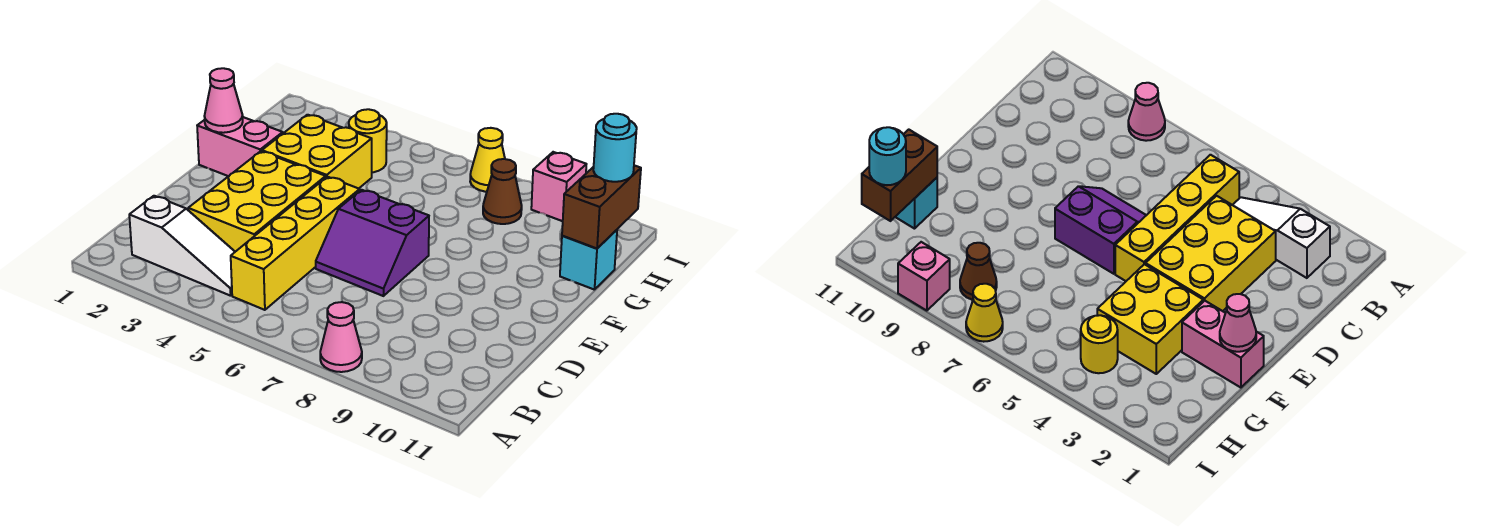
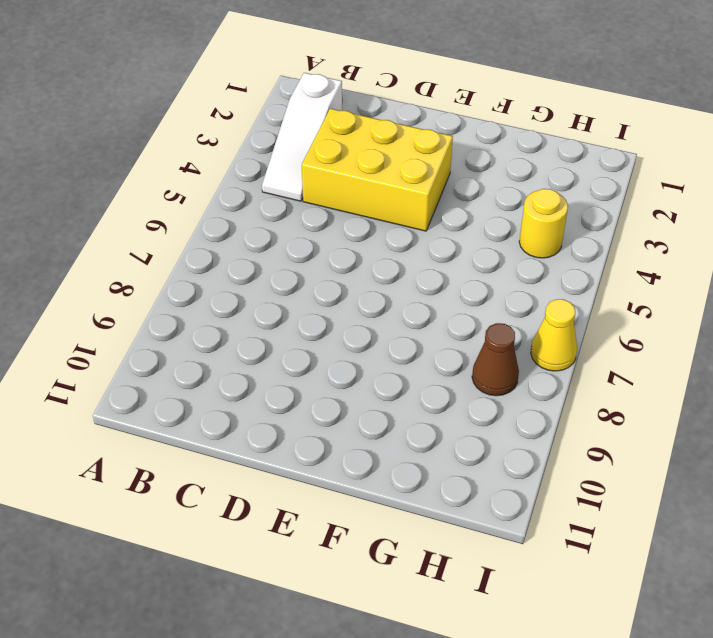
none -> pink cone A8 level 1
none -> yellow brick B5:E5 level 1
none -> purple slope D6:E7 level 1 top E

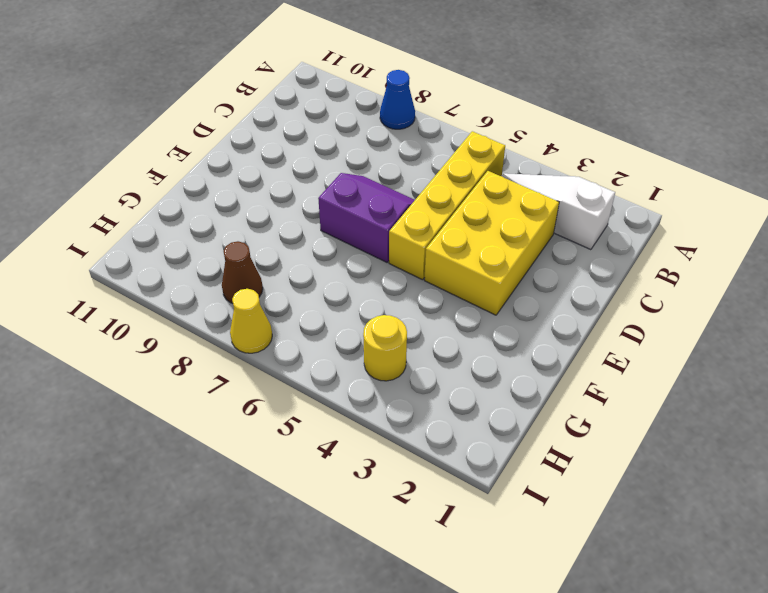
blue cone A8 level 1 -> pink cone A8 level 1
none -> pink brick F1:F2 level 1
none -> yellow brick F3:G4 level 1
none -> cyan brick G11 level 1

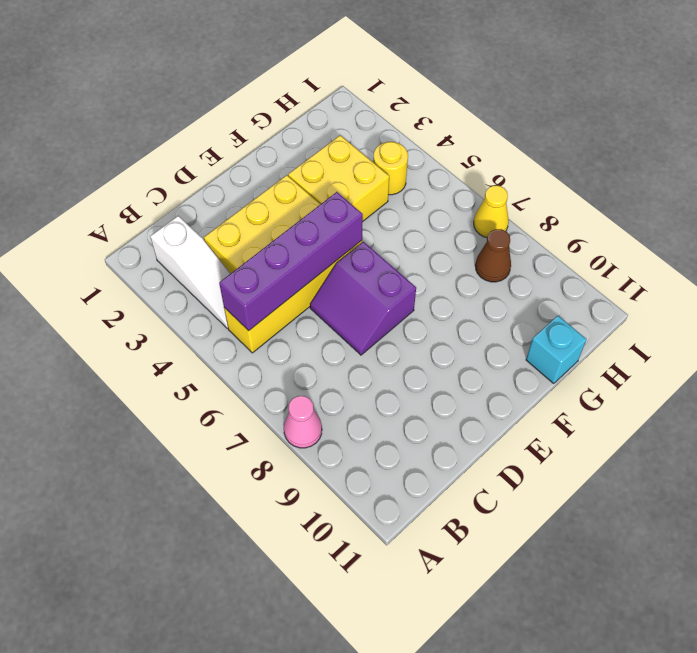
purple brick B5:E5 level 2 -> none
none -> pink brick F1:F2 level 1
none -> pink brick I9 level 1
none -> pink cone F1 level 2

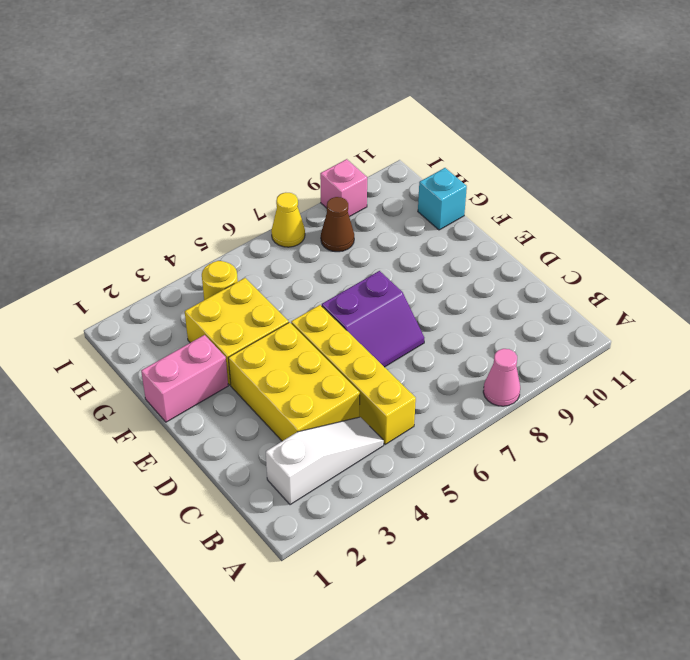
none -> pink cone F1 level 2
none -> brown brick G11:H11 level 2
none -> cyan round brick H11 level 3

